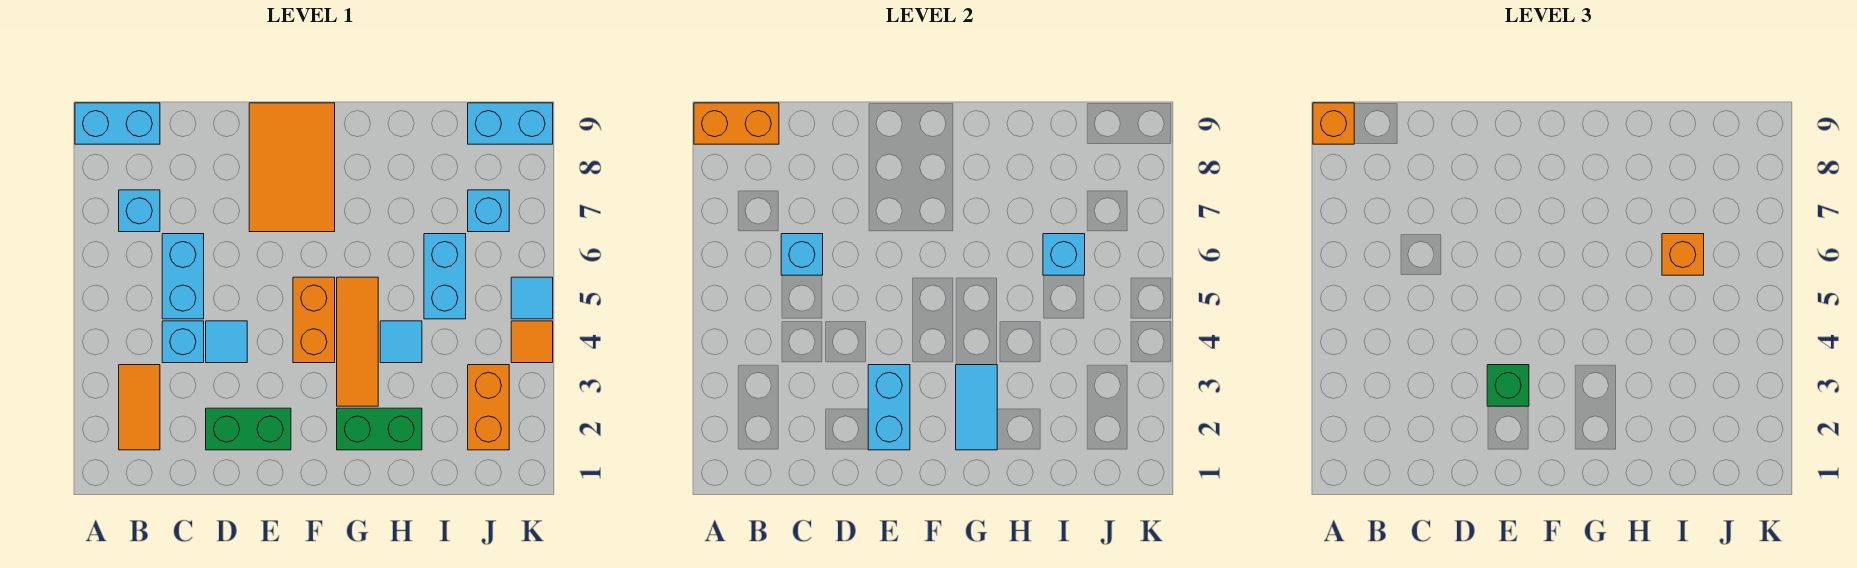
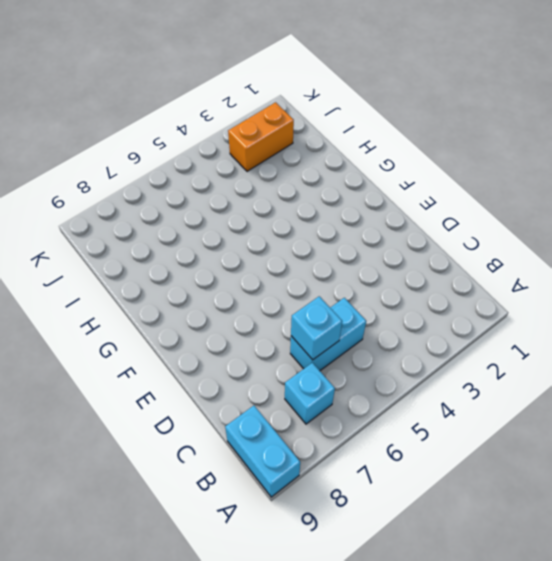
none -> orange tile B2:B3 level 1
none -> cyan brick C4 level 1
none -> green brick D2:E2 level 1

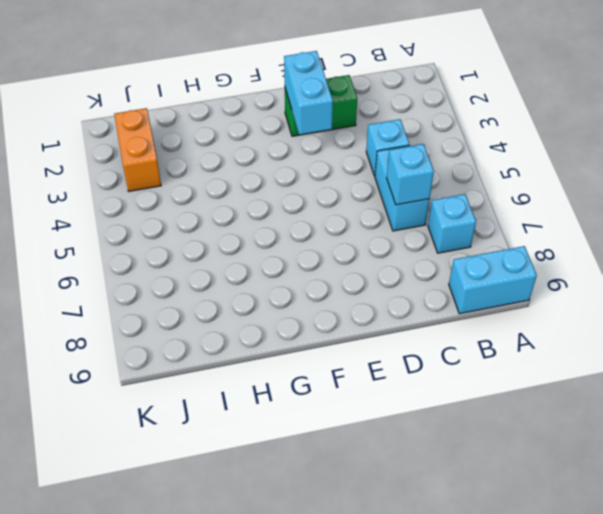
none -> orange tile B2:B3 level 1
none -> cyan tile D4 level 1
none -> orange tile E7:F9 level 1

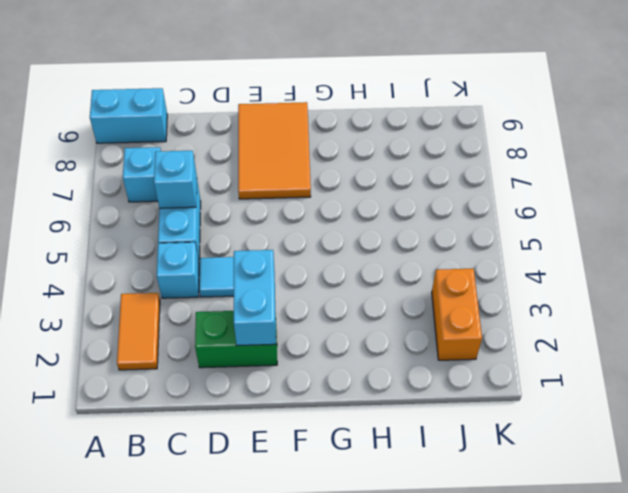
none -> orange brick F4:F5 level 1
none -> green brick G2:H2 level 1
none -> orange tile G3:G5 level 1

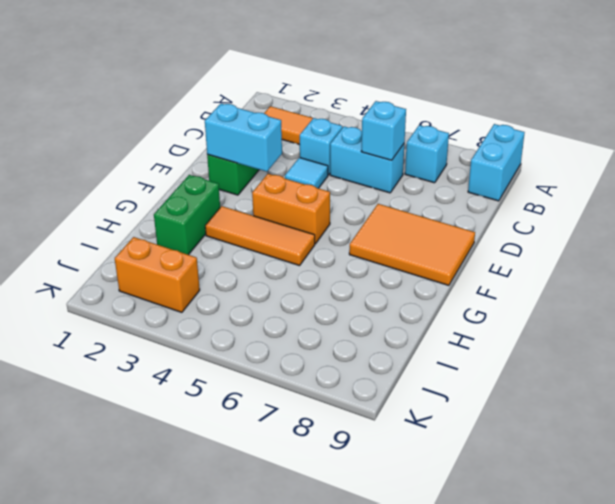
none -> cyan tile H4 level 1
none -> cyan brick I5:I6 level 1
none -> cyan brick J7 level 1

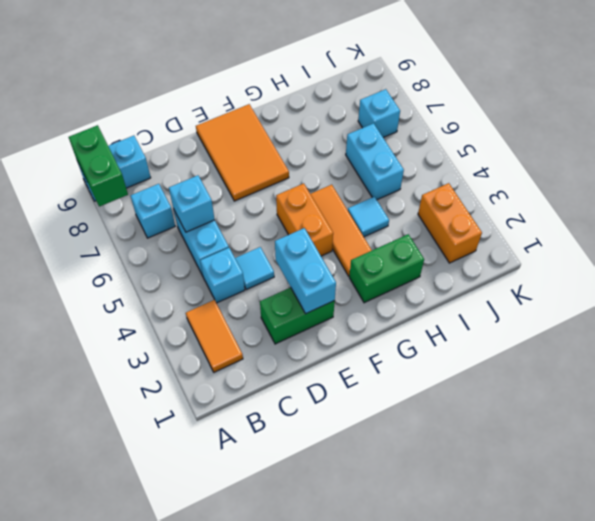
green brick A8:A9 level 2 -> orange brick A9:B9 level 2
none -> cyan brick J9:K9 level 1
none -> orange tile K4 level 1
none -> cyan tile K5 level 1

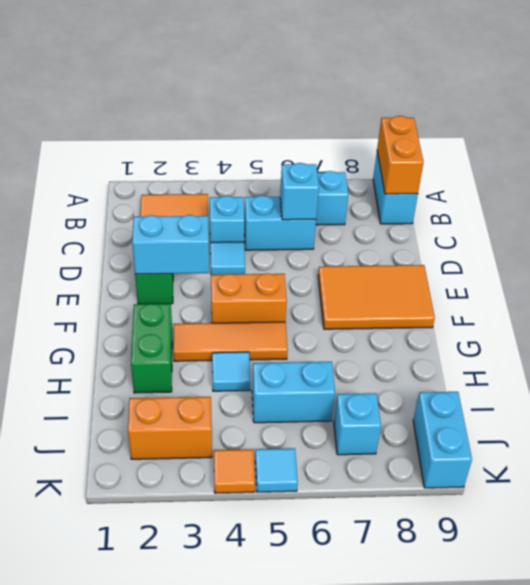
none -> cyan tile G2:G3 level 2
none -> cyan brick I6 level 2
none -> orange brick A9 level 3

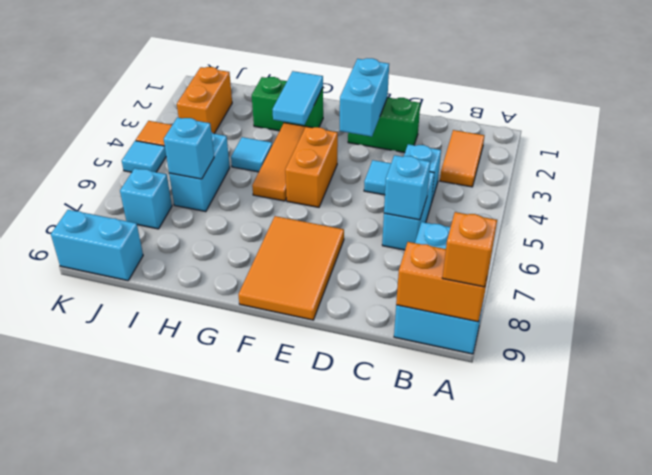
none -> green brick E3 level 3
none -> orange brick I6 level 3

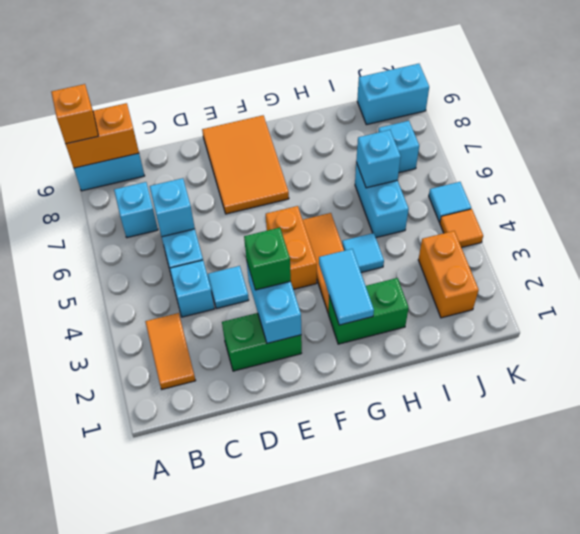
none -> orange brick I6 level 3

